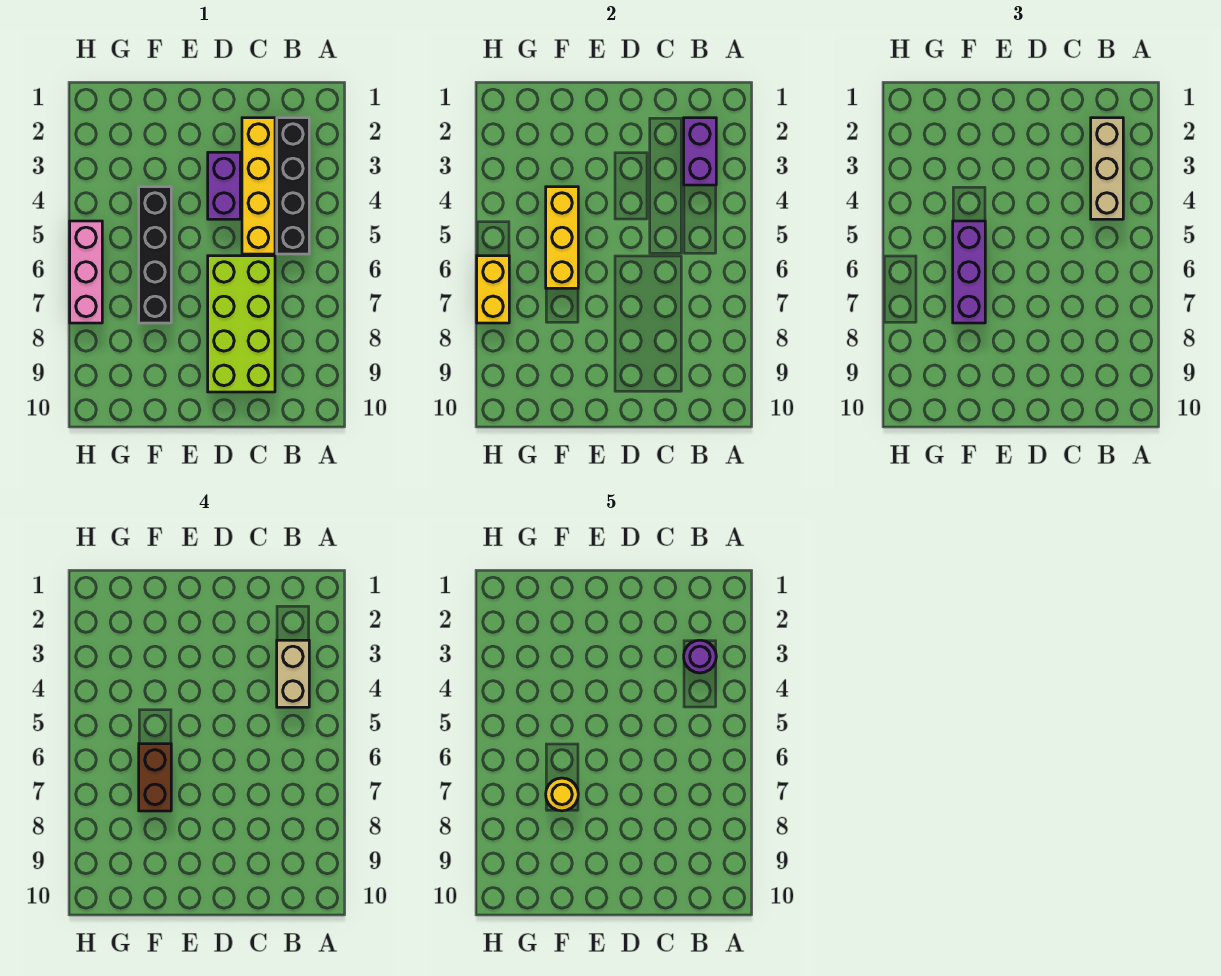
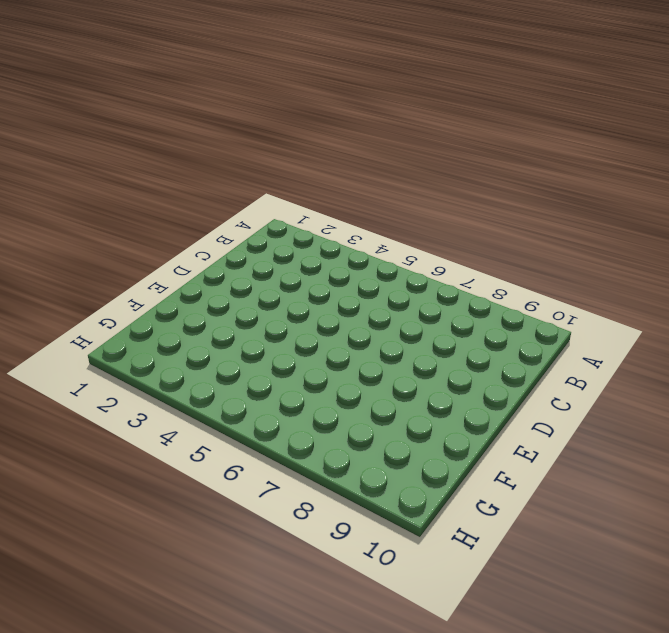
none -> black brick B2:B5 level 1
none -> yellow brick C2:C5 level 1
none -> lime brick C6:D9 level 1

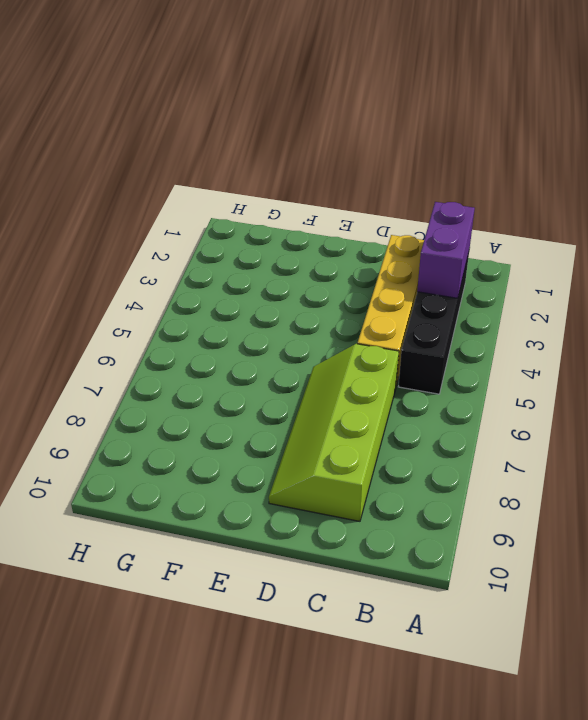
lime slope C6:D9 level 1 top C -> lime brick C6:D9 level 1
none -> purple brick D3:D4 level 1
none -> black brick F4:F7 level 1
none -> pink brick H5:H7 level 1

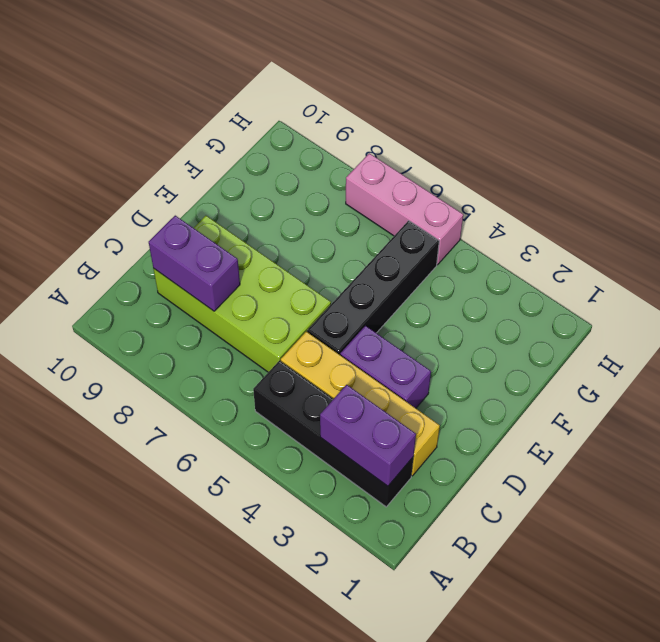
purple brick C8:C9 level 2 -> none
black brick D5:G5 level 1 -> black brick F4:F7 level 1
none -> yellow brick F4:F6 level 2
none -> yellow brick H6:H7 level 2
none -> tan brick B2:B4 level 3

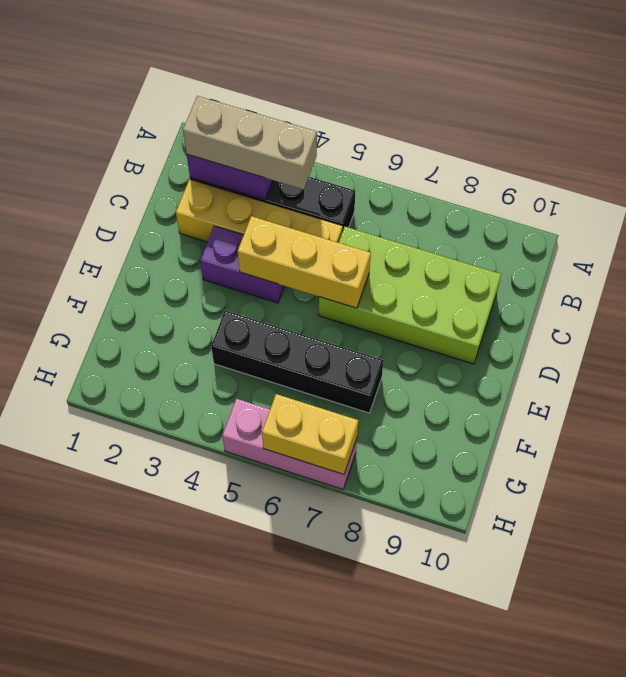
yellow brick D4:D6 level 2 -> yellow brick F4:F6 level 2
none -> purple brick F5:F7 level 3
none -> tan brick B3:B4 level 4
none -> brown brick F6:F7 level 4

